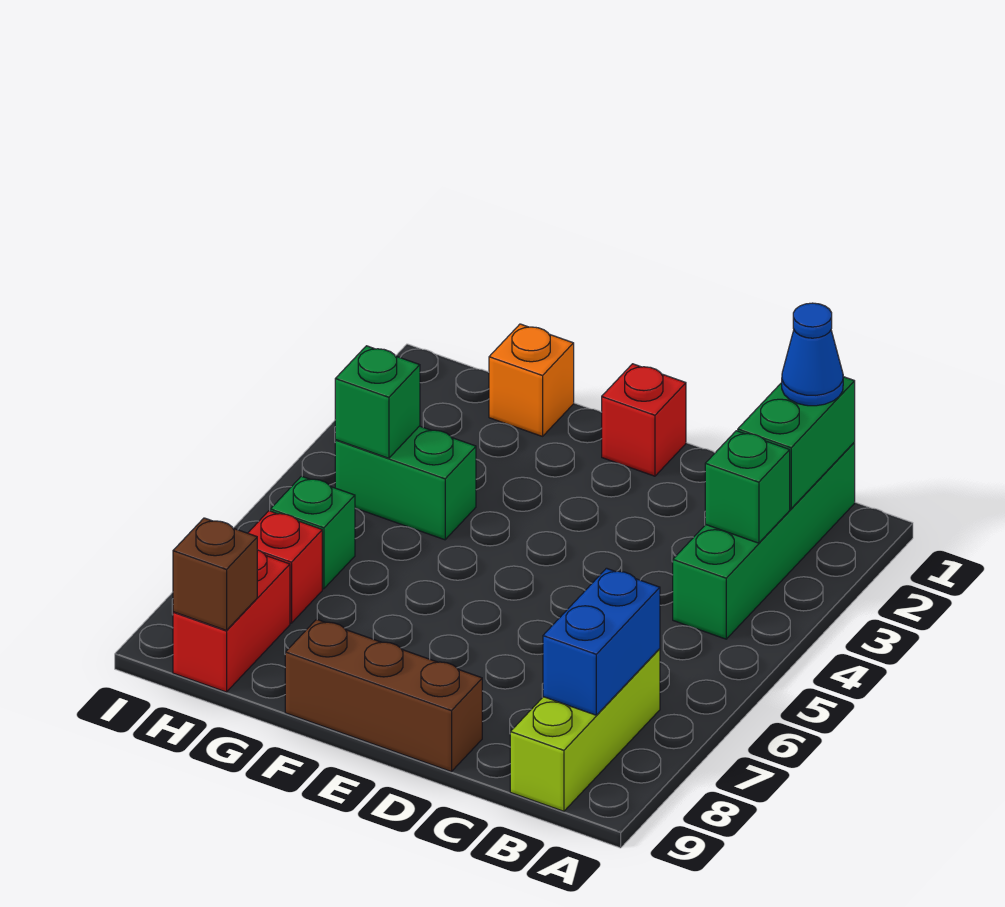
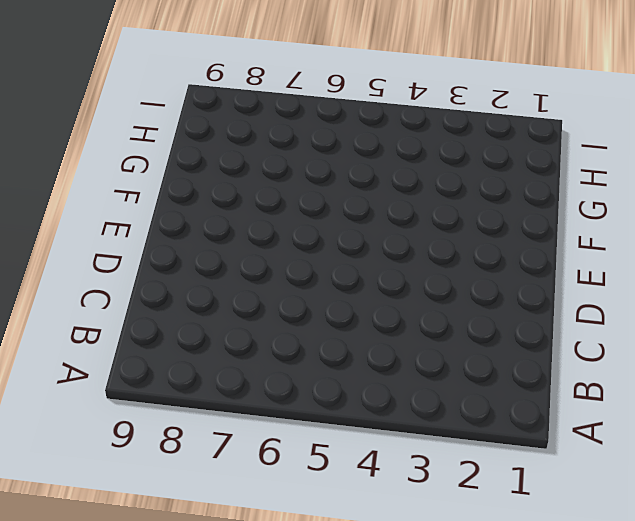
none -> green brick B1:B4 level 1
none -> lime brick B7:B9 level 1
none -> brown brick D9:F9 level 1

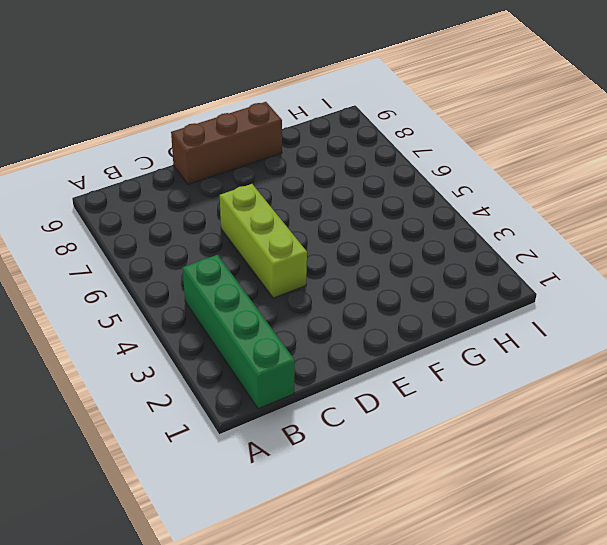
lime brick D4:D6 level 1 -> lime brick B7:B9 level 1
none -> red brick E1 level 1
none -> orange brick G1 level 1
none -> green brick G4:H4 level 1

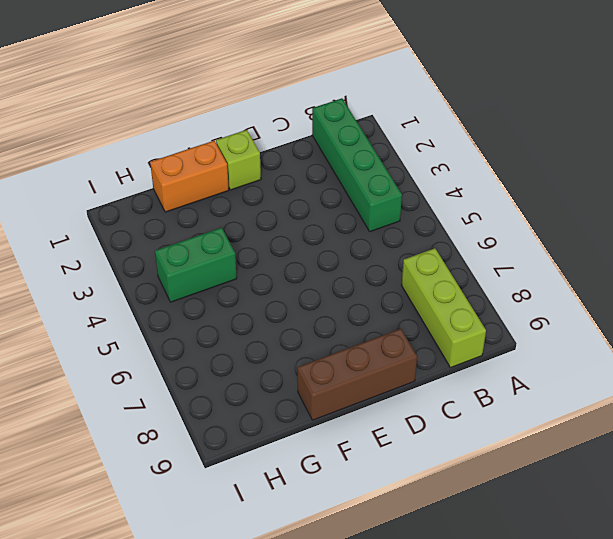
lime brick E1 level 1 -> red brick E1 level 1
orange brick F1:G1 level 1 -> orange brick G1 level 1
none -> green brick H6 level 1
none -> red brick H7 level 1
none -> red brick H8:H9 level 1

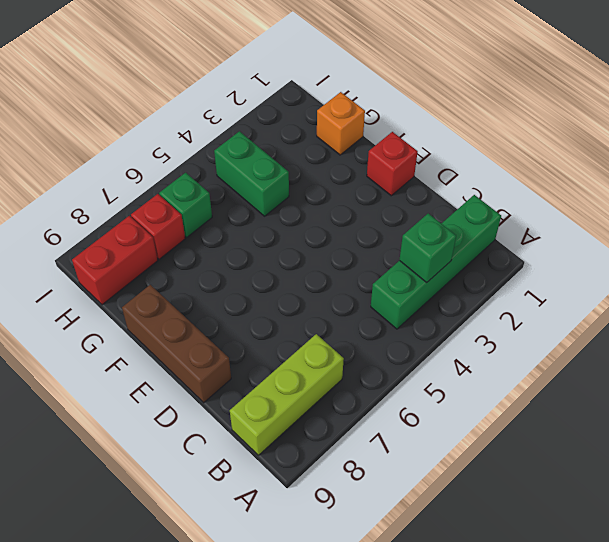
none -> green brick B1:B2 level 2
none -> blue brick B7:B8 level 2
none -> green brick H4 level 2

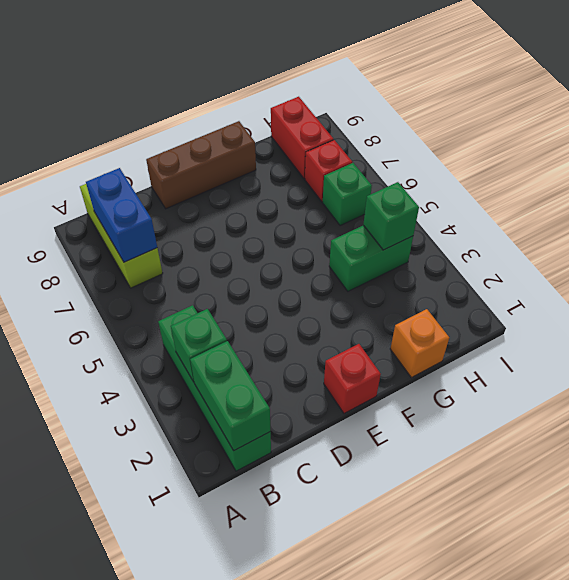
none -> brown brick H9 level 2
none -> blue cone B1 level 3

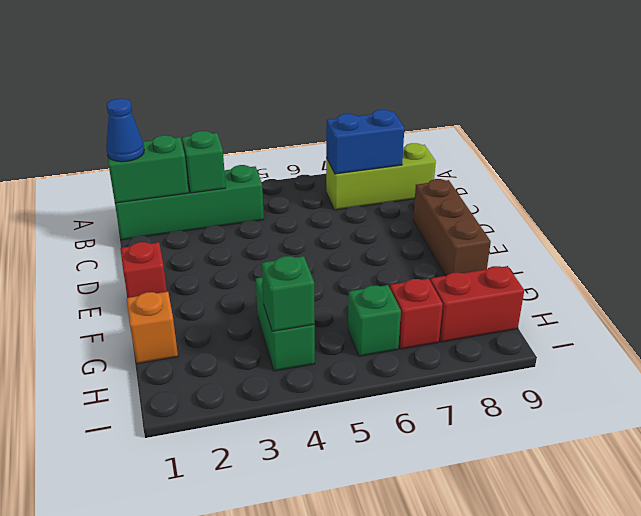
none -> brown brick H9 level 2

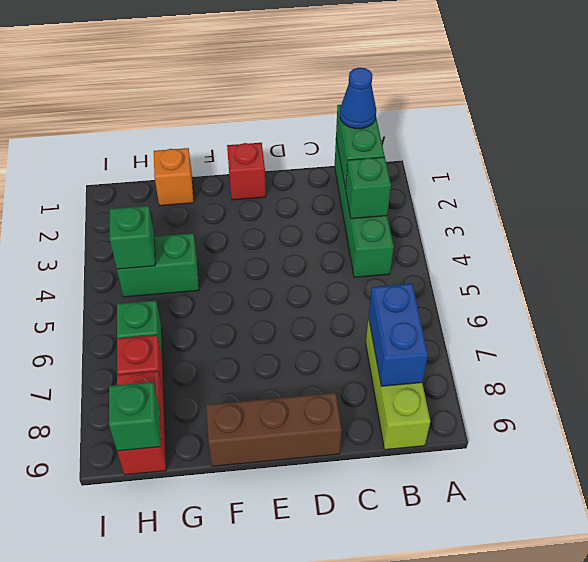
green brick H9 level 2 -> brown brick H9 level 2

